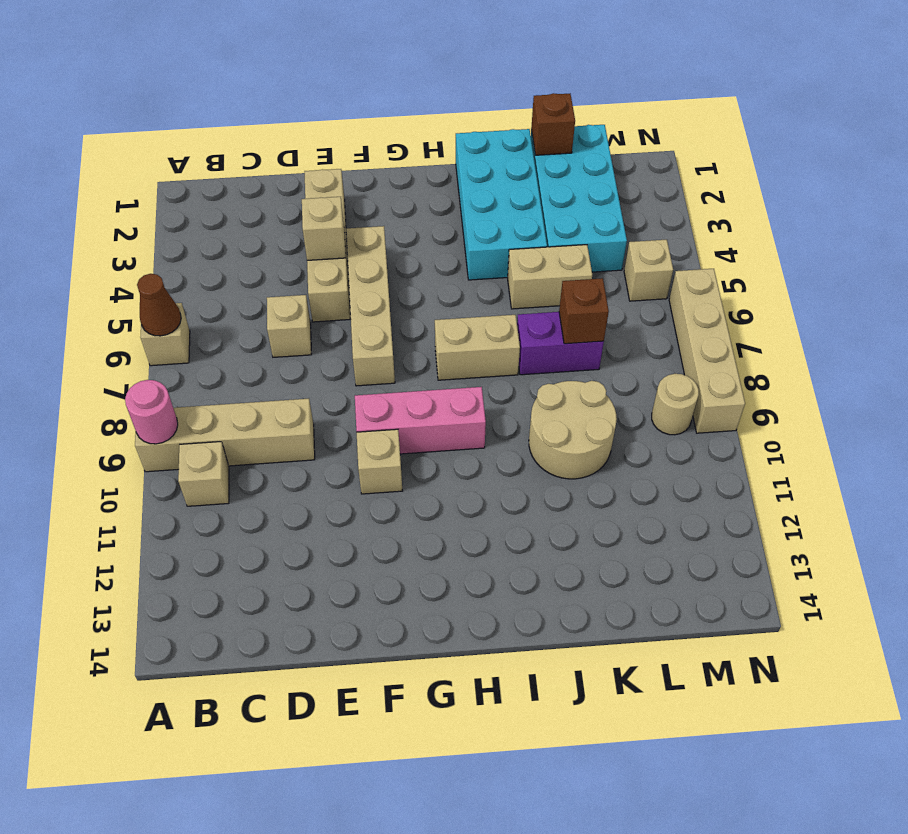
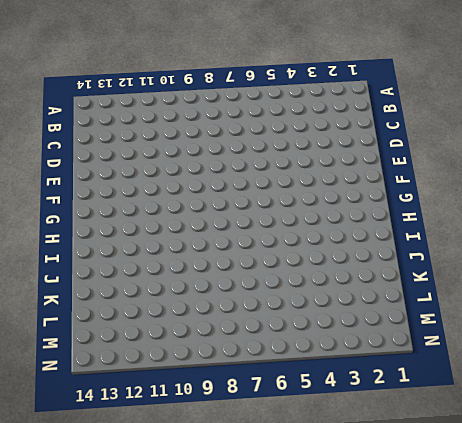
none -> tan brick A6 level 1
none -> tan brick A9:D9 level 1
none -> tan brick B10 level 1

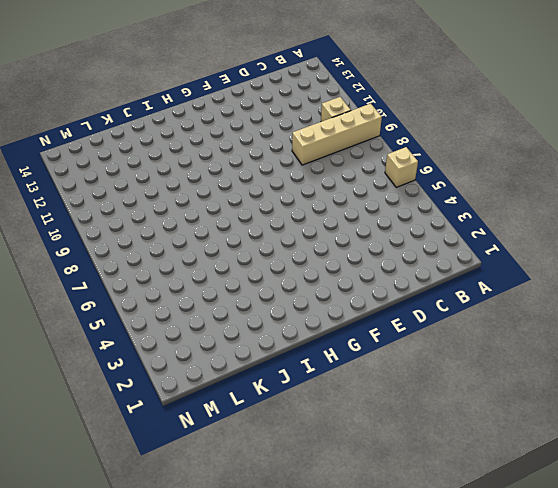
none -> tan brick D6 level 1
none -> tan brick E2:E5 level 1
none -> tan brick F4:F7 level 1

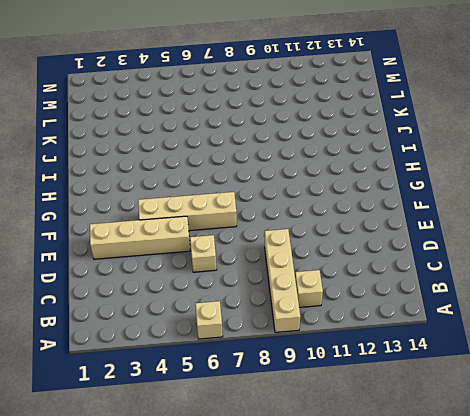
none -> pink brick F9:H9 level 1
none -> tan brick F10 level 1
none -> tan brick H7:I7 level 1

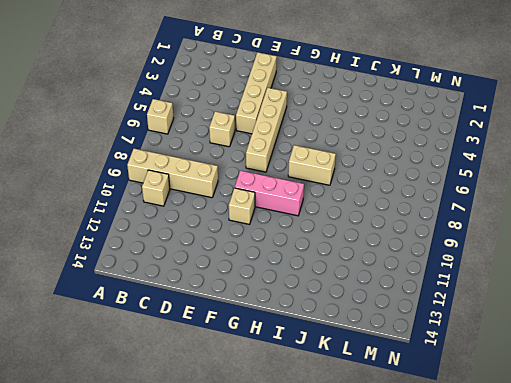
none -> cyan brick I1:J4 level 1
none -> tan brick J5:K5 level 1
none -> purple brick J7:K7 level 1

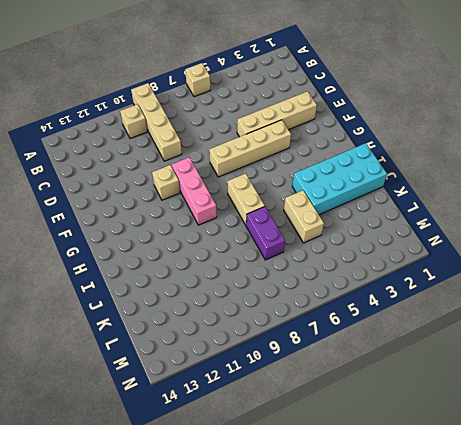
none -> tan brick D6 level 1
none -> tan round brick J9:K10 level 1
none -> cyan brick K1:L4 level 1

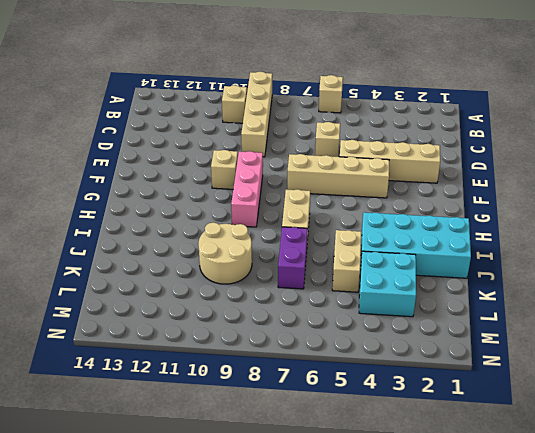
cyan brick K3:L4 level 1 -> cyan brick K1:L4 level 1
none -> tan brick M5 level 1
none -> tan round brick M9 level 1
none -> tan brick N6:N9 level 1

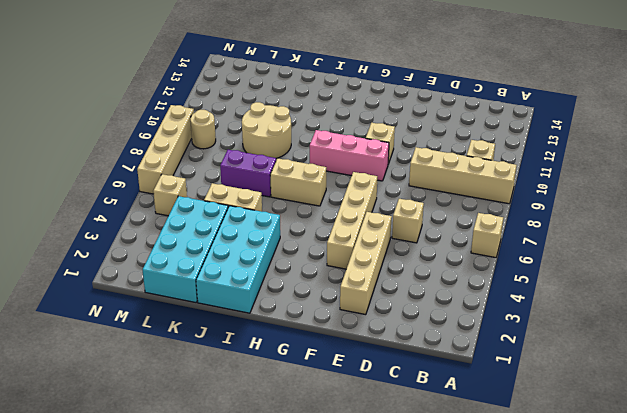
none -> brown cone A6 level 2
none -> pink round brick A9 level 2
none -> tan brick E4 level 2

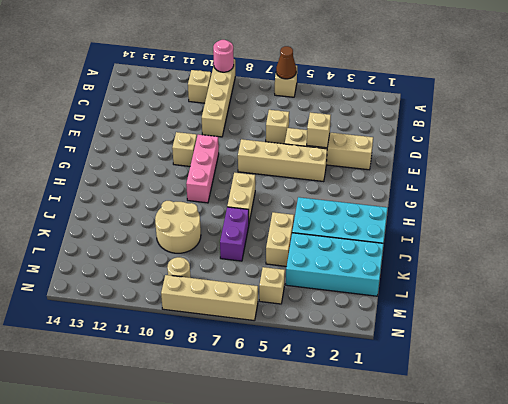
none -> brown brick K1 level 2
none -> brown brick K7 level 2

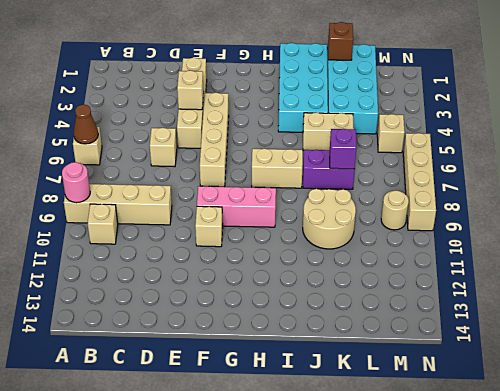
purple brick K7 level 2 -> brown brick K7 level 2

